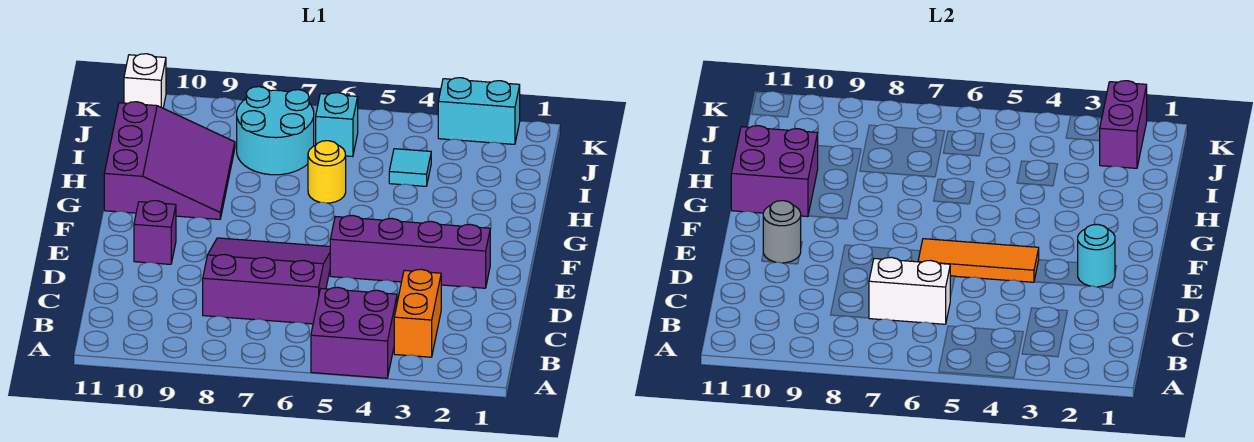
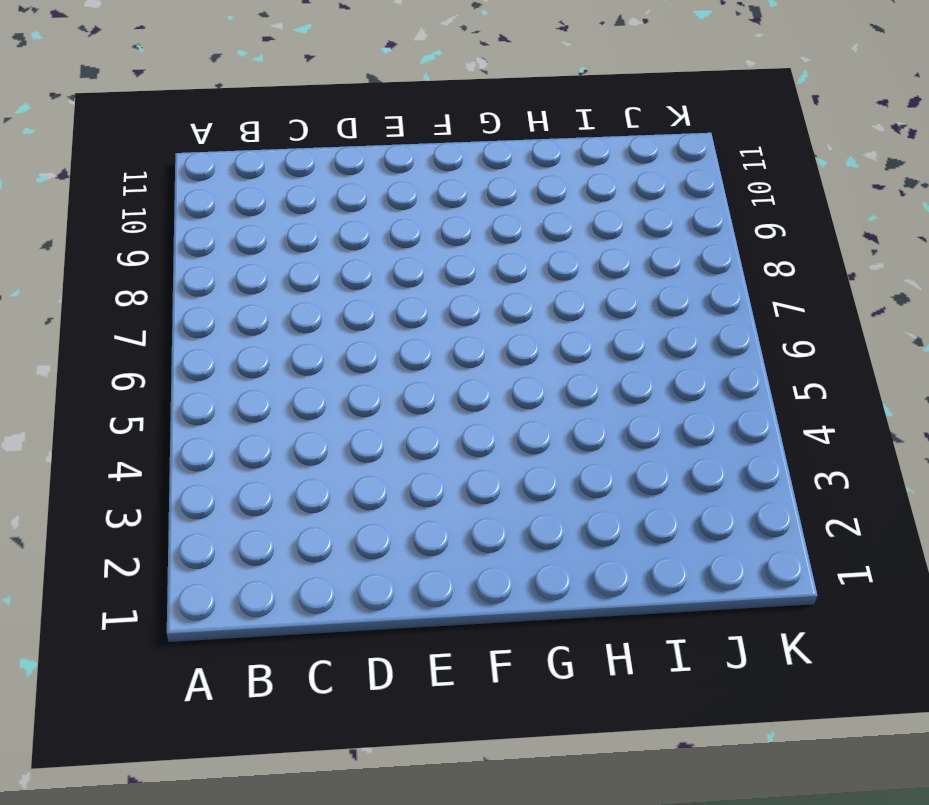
none -> purple brick A4:B5 level 1
none -> orange brick B3:C3 level 1
none -> purple slope C6:E8 level 1 top C

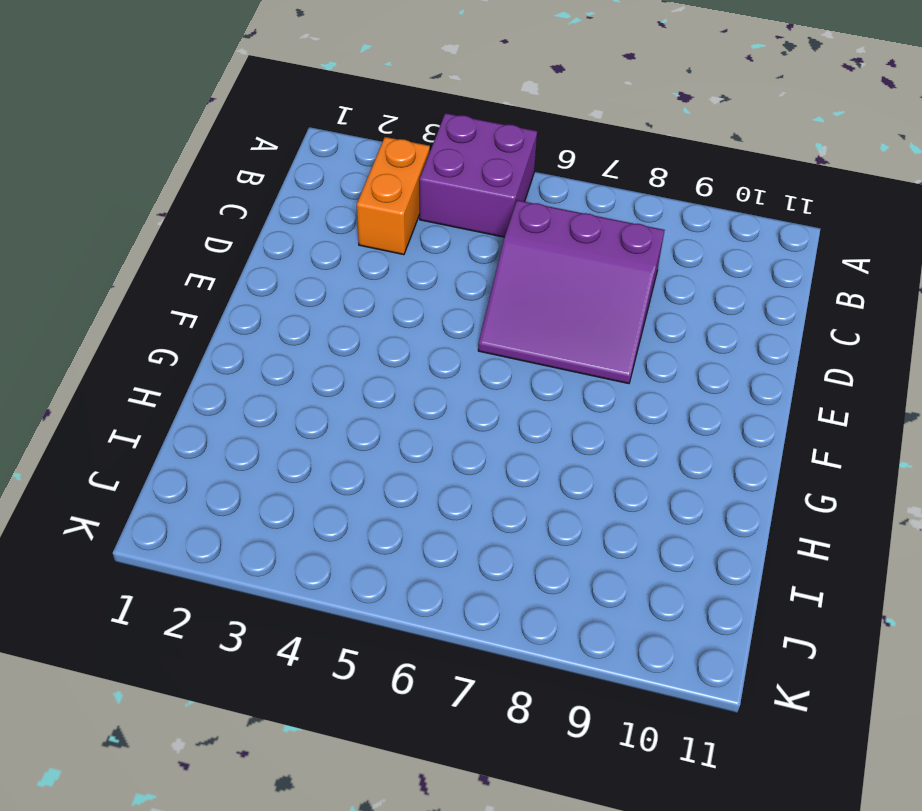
none -> purple brick E2:E5 level 1
none -> purple brick E10 level 1
none -> purple slope G9:I11 level 1 top 11

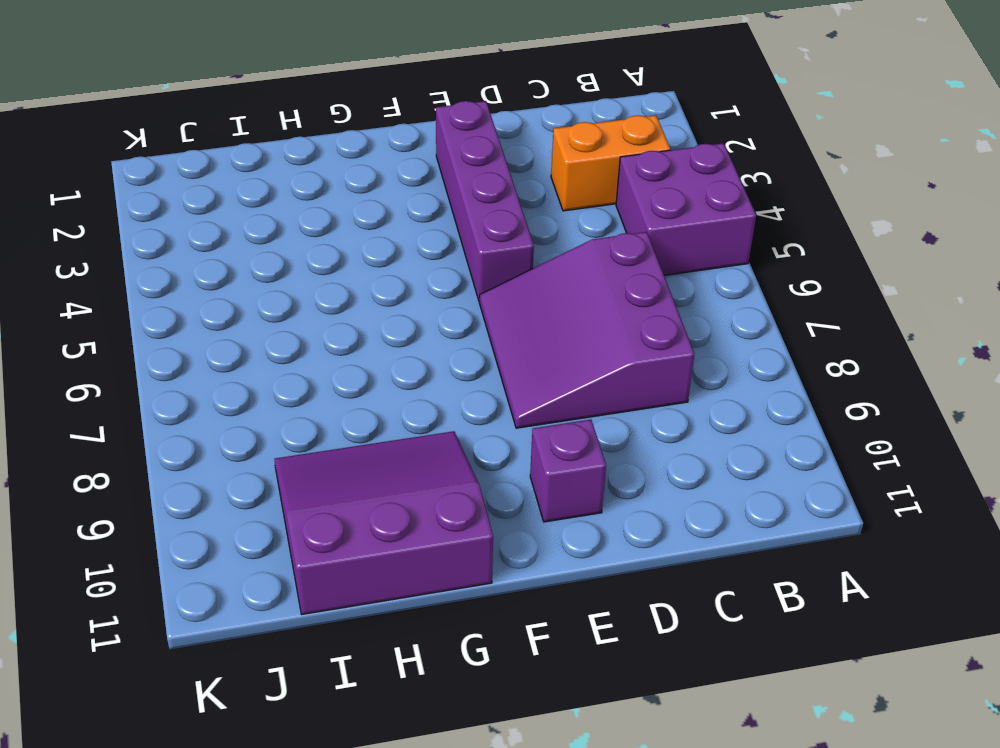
none -> yellow round brick H6 level 1
none -> cyan tile I4 level 1
none -> cyan round brick I7:J8 level 1

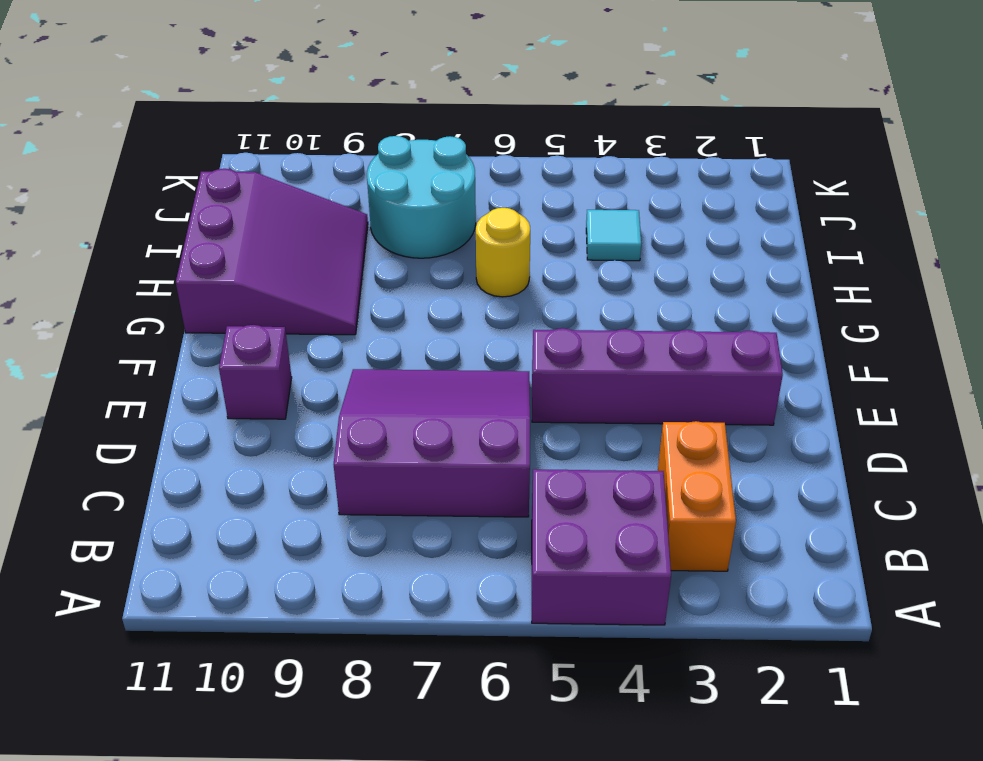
none -> cyan brick J6 level 1
none -> cyan brick K2:K3 level 1
none -> white brick K11 level 1

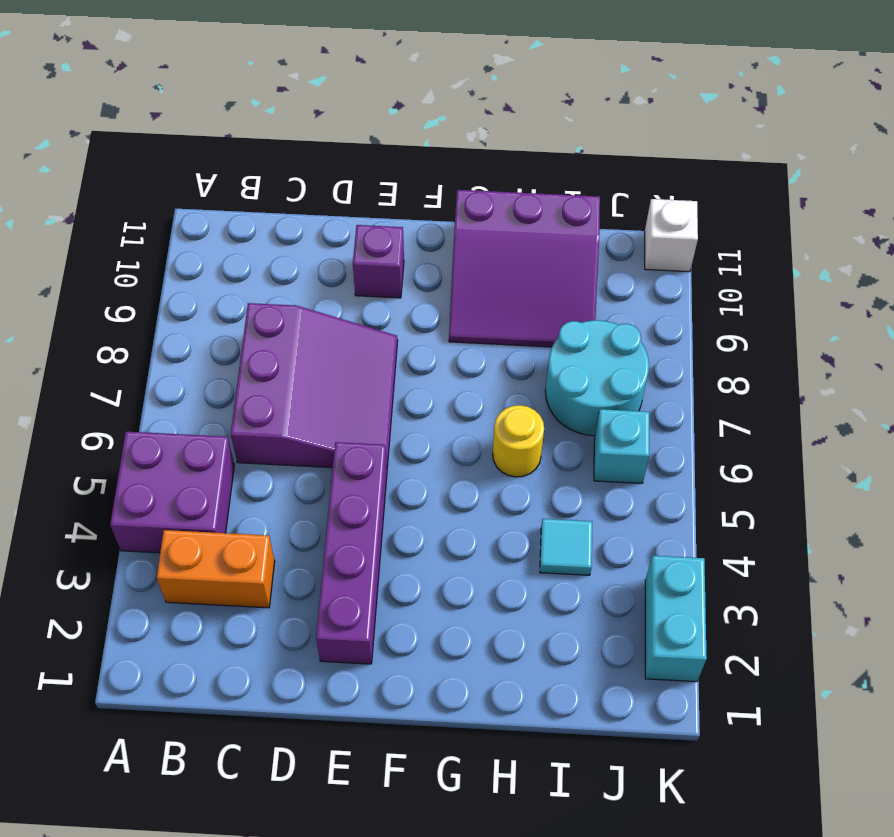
none -> white brick C6:C7 level 2
none -> cyan round brick E2 level 2
none -> orange tile E4:E6 level 2

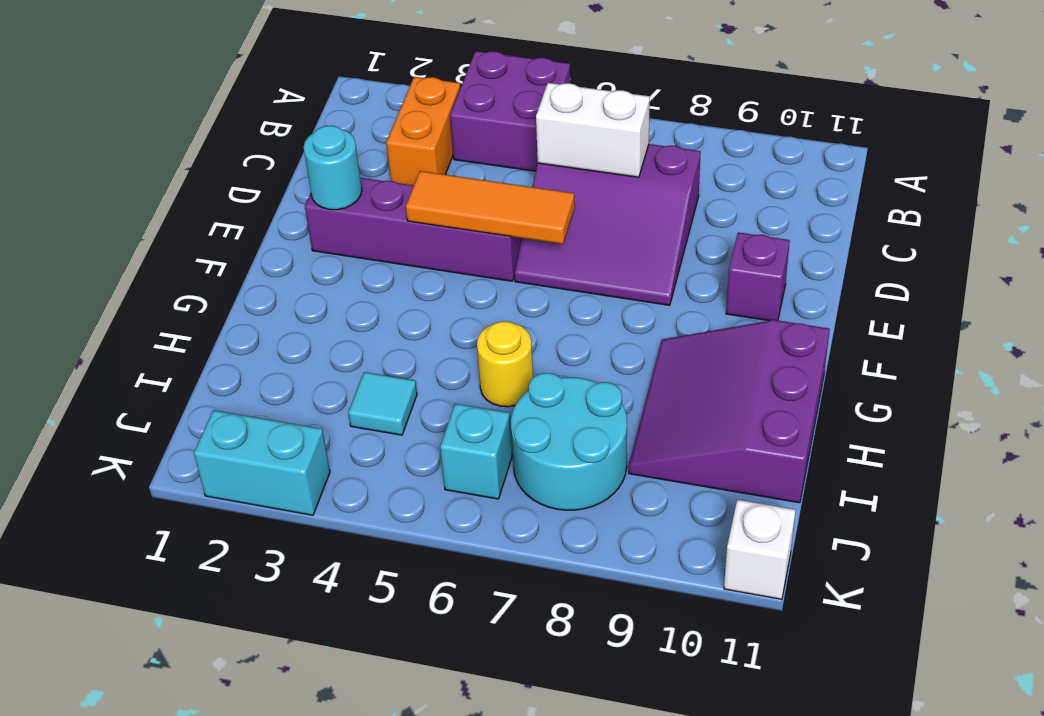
none -> grey round brick E10 level 2
none -> purple brick G10:H11 level 2
none -> purple brick J2:K2 level 2

